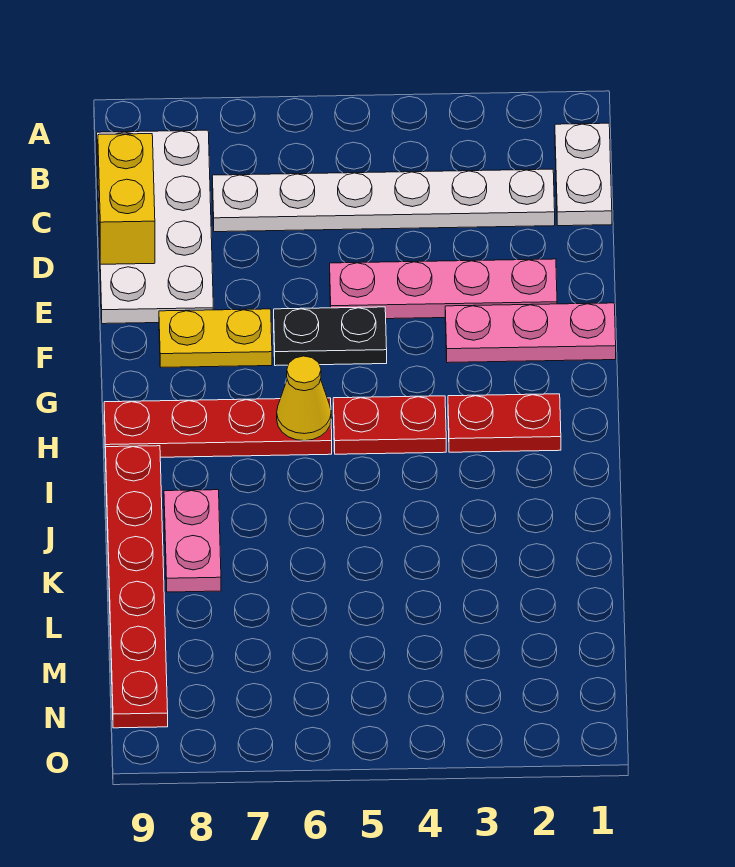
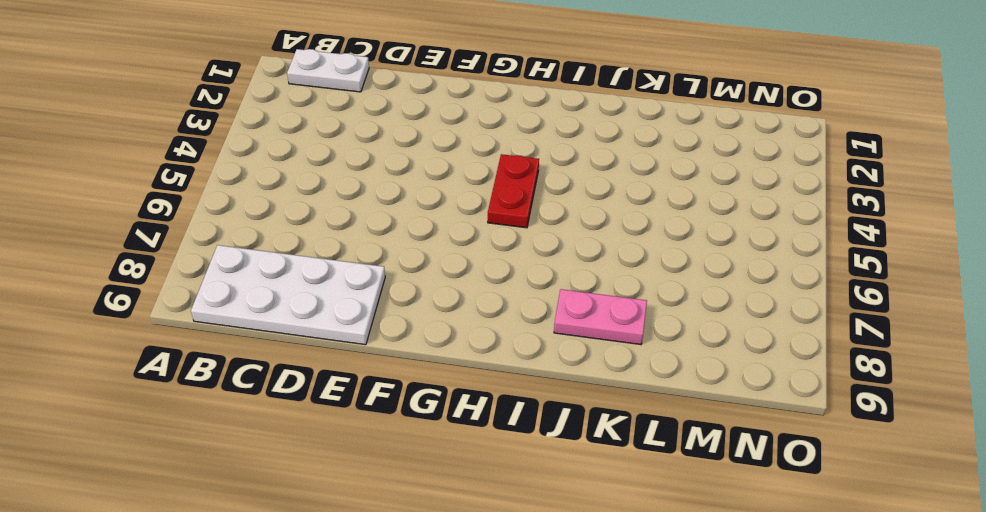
none -> white plate C2:C7 level 1
none -> pink plate E2:E5 level 1
none -> pink plate F1:F3 level 1

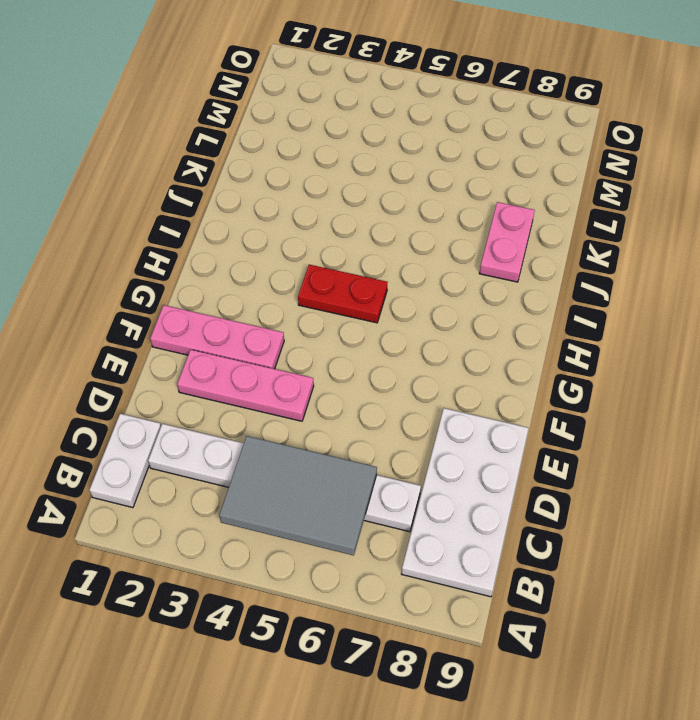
grey tile B4:C6 level 2 -> none
pink plate E2:E4 level 1 -> pink plate E2:E5 level 1
none -> black plate F5:F6 level 1
none -> yellow plate F7:F8 level 1
none -> red plate H2:H3 level 1

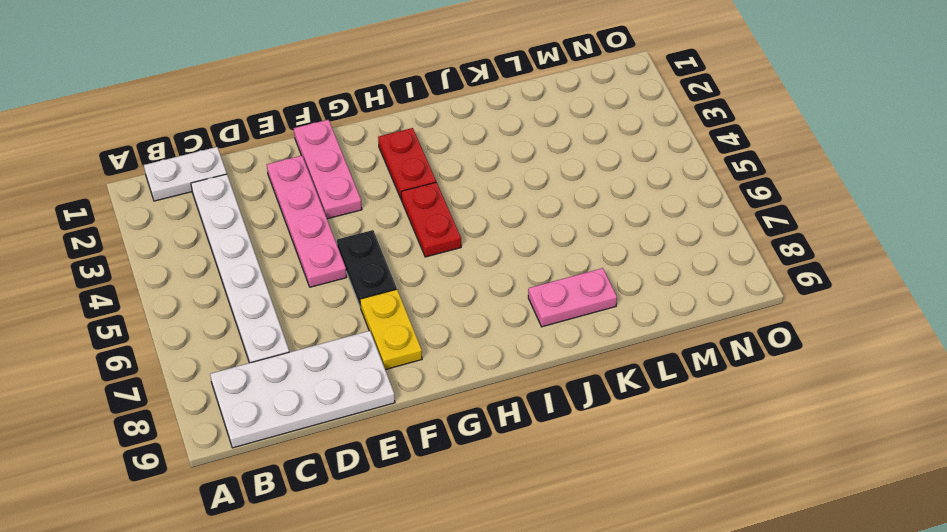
none -> red plate H6:H9 level 1
none -> red plate I9:N9 level 1
none -> yellow brick C9:D9 level 2

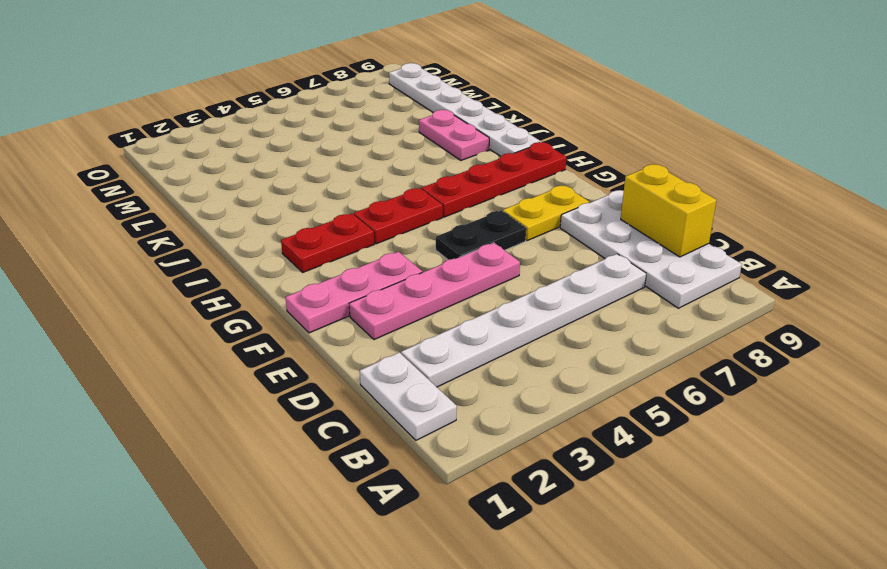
white plate I9:N9 level 1 -> red plate I9:N9 level 1
none -> yellow cone H6 level 2

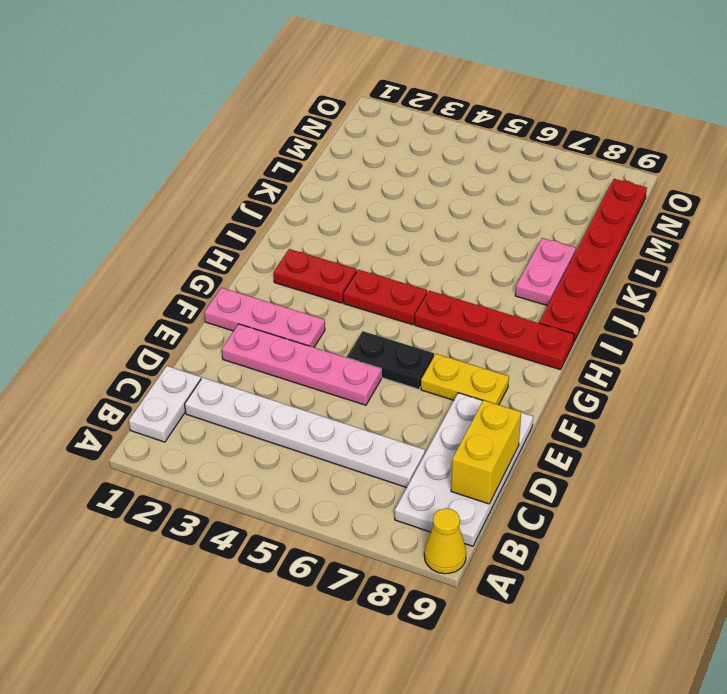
yellow cone A9 level 1 -> yellow cone H6 level 2

